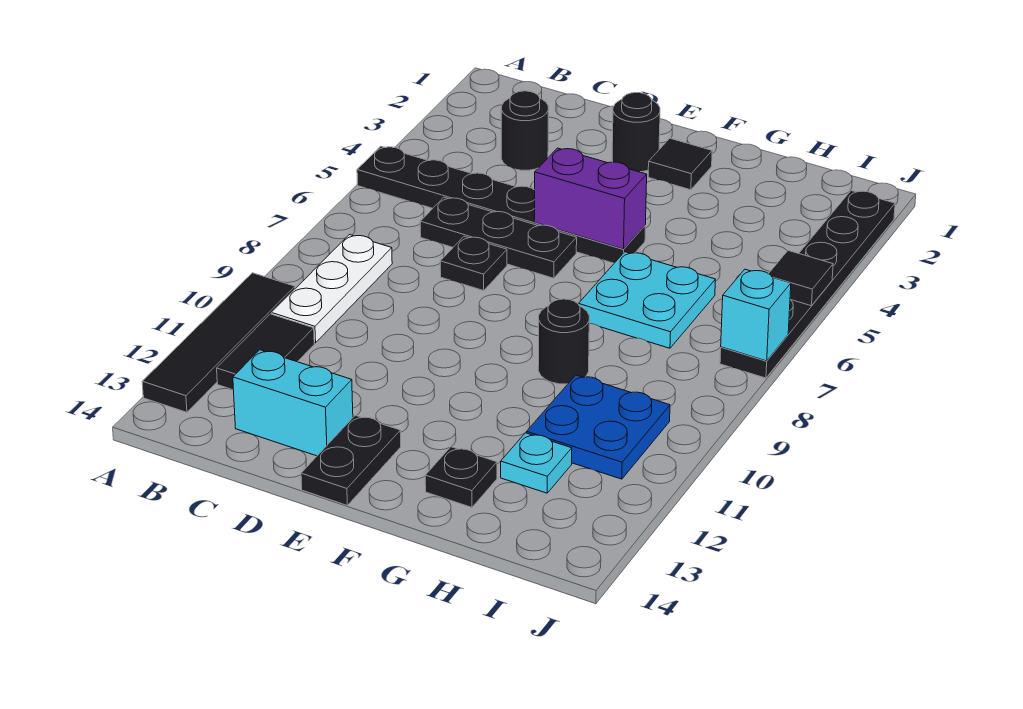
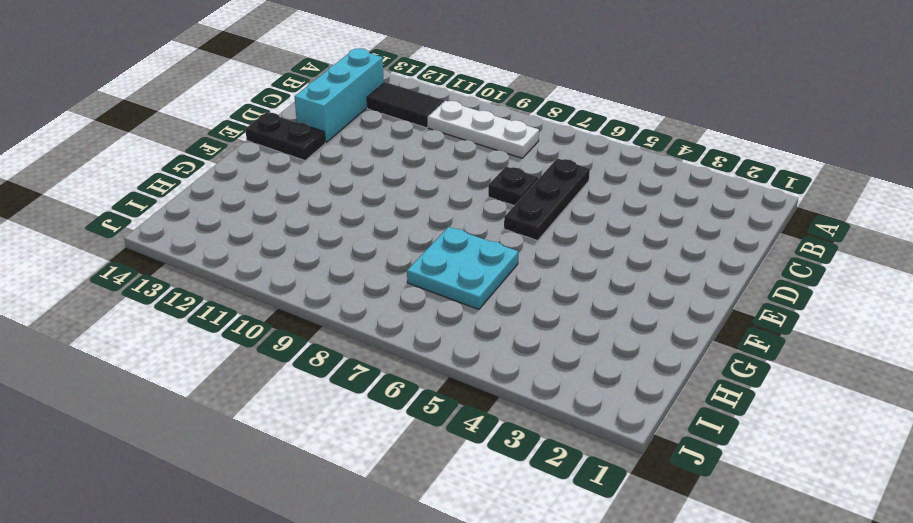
cyan brick B13:D13 level 1 -> cyan brick C13:D13 level 1
none -> black plate A5:F5 level 1
none -> black tile A10:A13 level 1
none -> black round brick C3 level 1

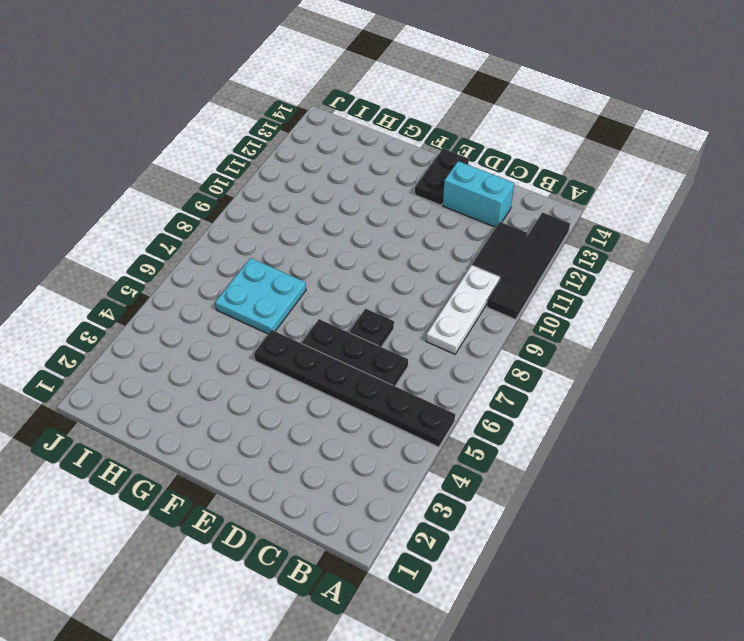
none -> black round brick C3 level 1
none -> black round brick E2 level 1
none -> black tile F2 level 1

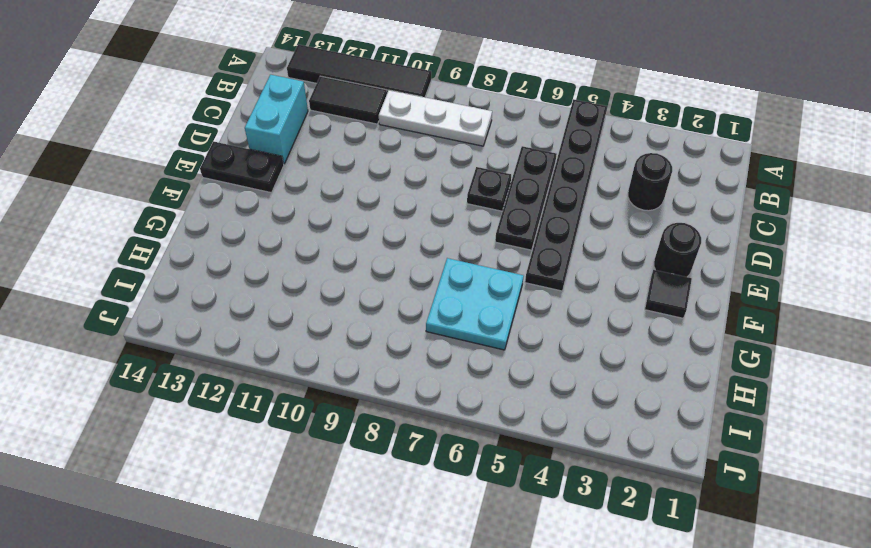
none -> black round brick G9 level 1
none -> black plate G13 level 1
none -> blue plate H10:I11 level 1

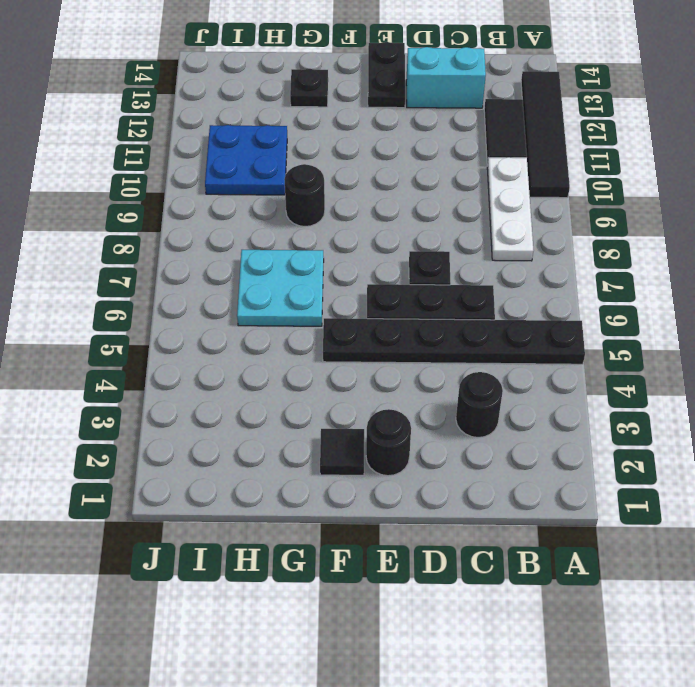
none -> cyan plate H12 level 1
none -> black plate J2:J7 level 1
none -> purple brick E5:F5 level 2

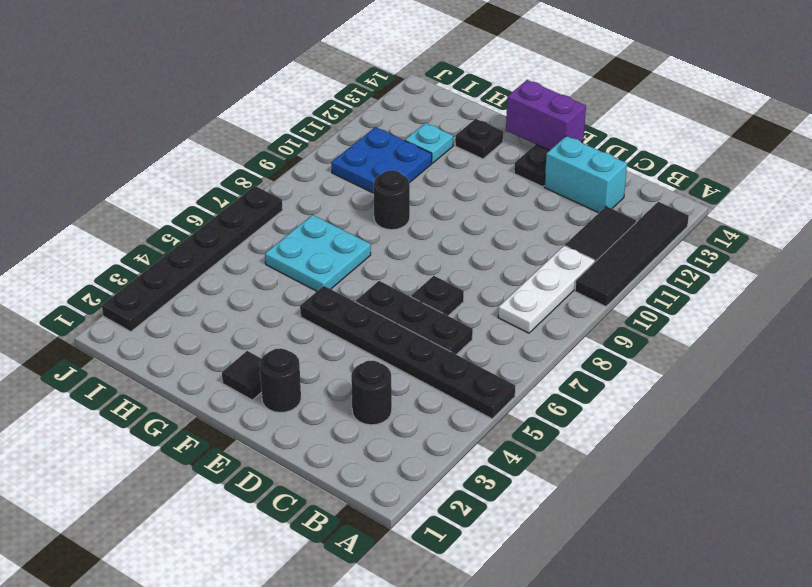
purple brick E14:F14 level 2 -> purple brick E5:F5 level 2
none -> black tile J5 level 2
none -> cyan brick J7 level 2

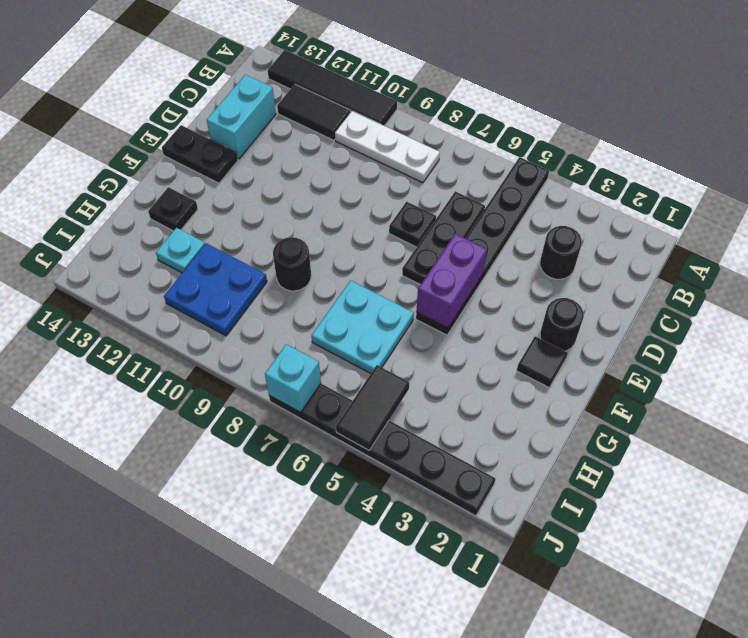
black tile I5:J5 level 2 -> black tile J5 level 2

